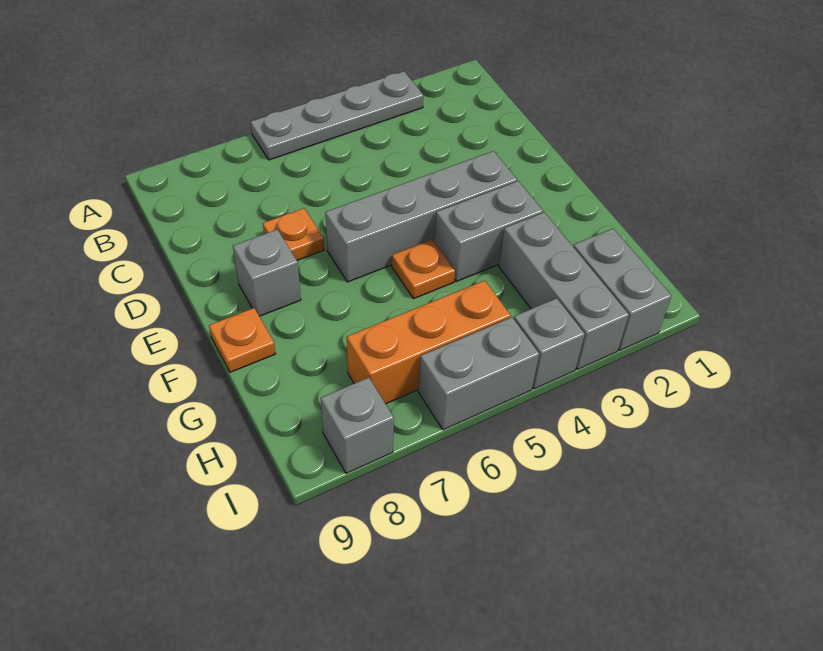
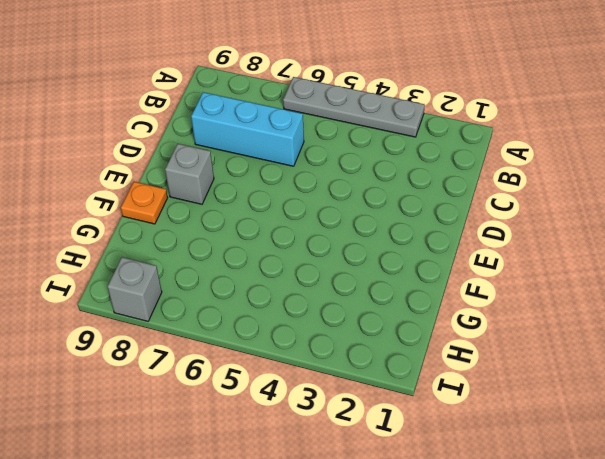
cyan brick C6:C8 level 1 -> none
none -> orange plate D7 level 1
none -> grey brick E3:E6 level 1
none -> grey brick F3:F4 level 1

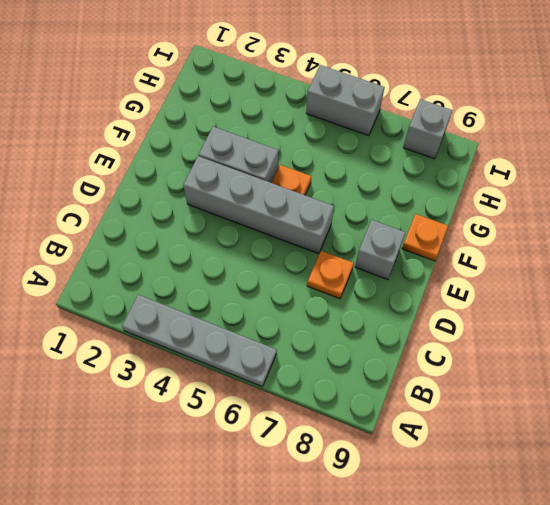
none -> grey brick G3:I3 level 1
none -> grey brick H2:I2 level 1
none -> orange brick H5:H7 level 1

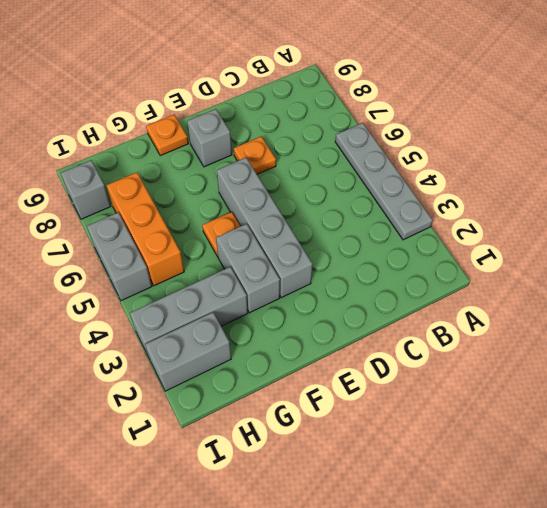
none -> grey brick I4 level 1

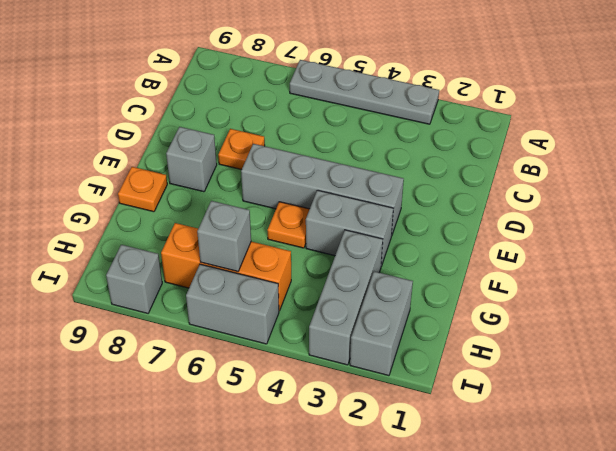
grey brick H6 level 2 -> grey brick I4 level 1

